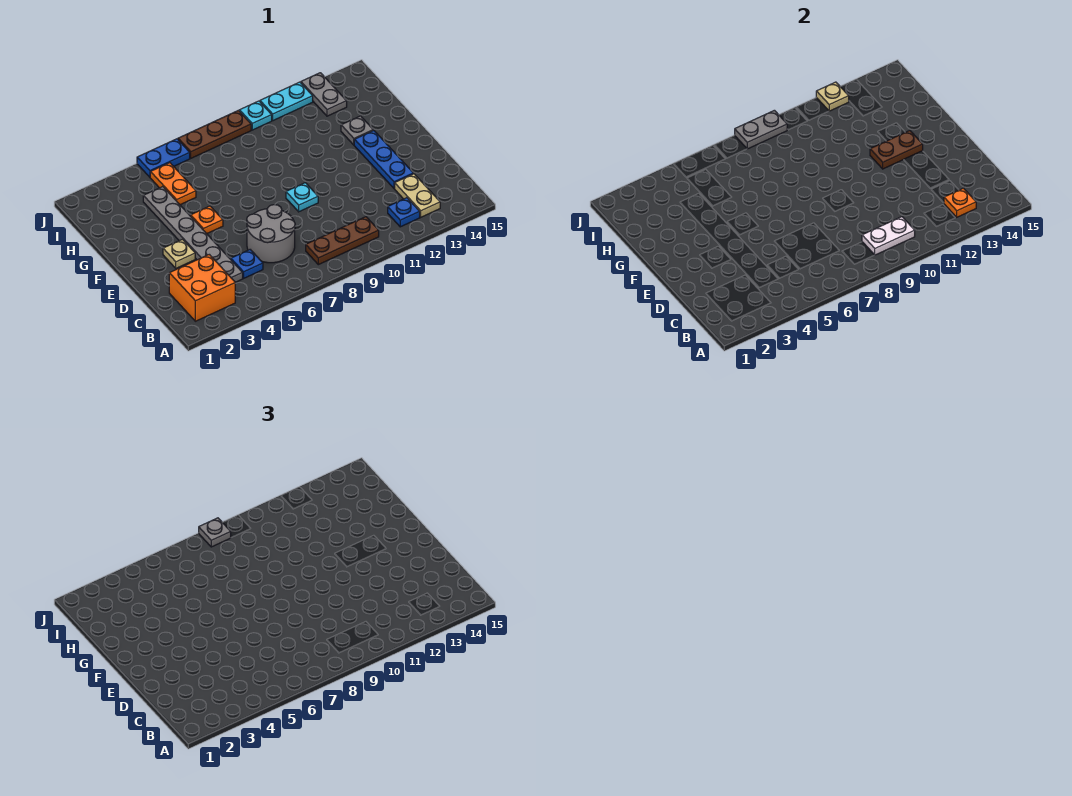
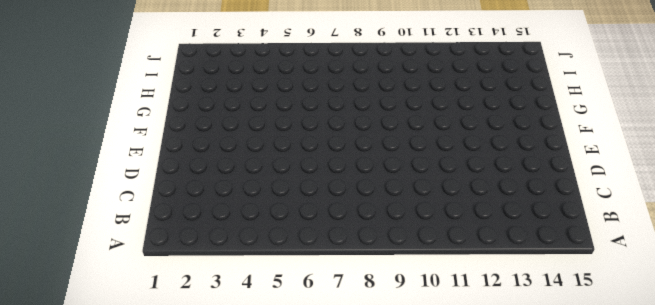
none -> orange brick B2:C3 level 1
none -> brown plate B8:B10 level 1
none -> blue plate B12 level 1

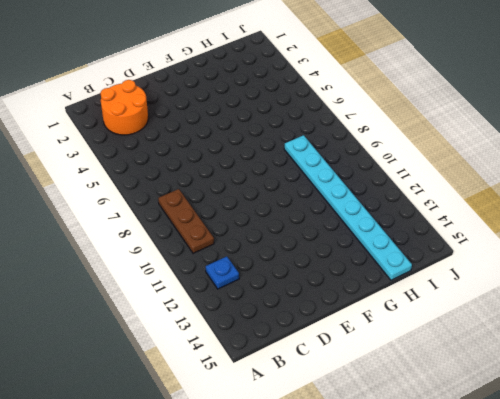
orange round brick B2:C3 level 1 -> orange brick B2:C3 level 1
cyan plate H8:H15 level 1 -> none
none -> tan plate B13:C13 level 1
none -> grey plate C4:H4 level 1
none -> blue plate C5 level 1

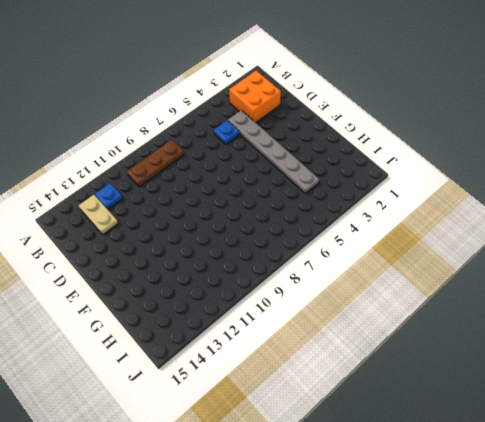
none -> grey round brick C6:D7 level 1
none -> blue plate D13:F13 level 1
none -> tan plate E3 level 1

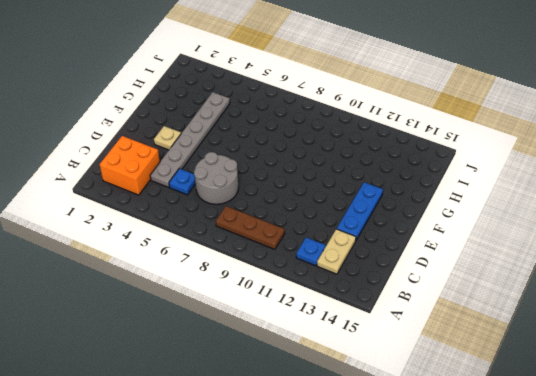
none -> cyan plate E9 level 1
none -> orange plate F5 level 1
none -> grey plate G13 level 1

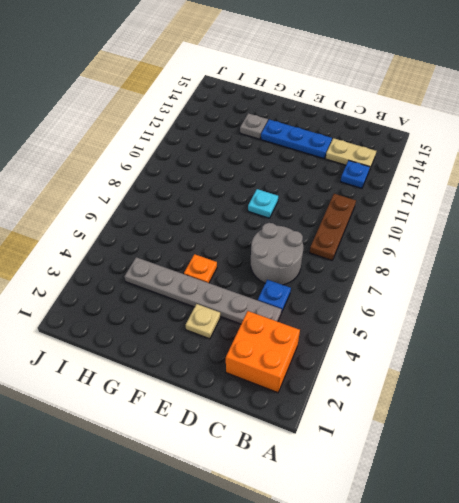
none -> orange plate H5:I5 level 1
none -> grey plate I13:J13 level 1
none -> blue plate J5:J6 level 1

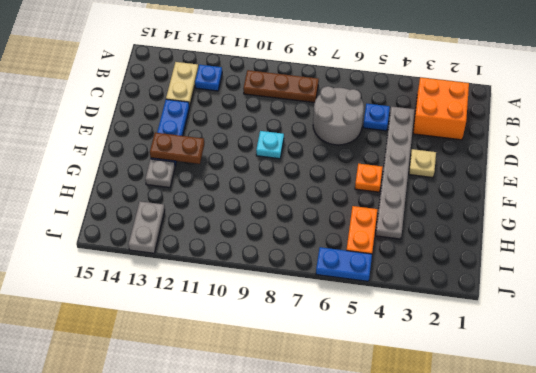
none -> brown plate J7:J9 level 1
none -> cyan plate J10 level 1
none -> cyan plate J11:J12 level 1

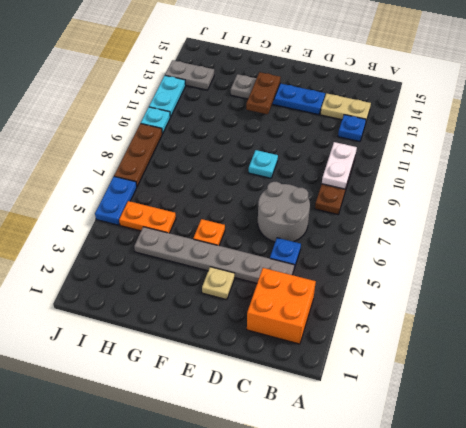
none -> orange plate B13 level 2
none -> grey plate J8:J9 level 2
none -> tan plate J12 level 2

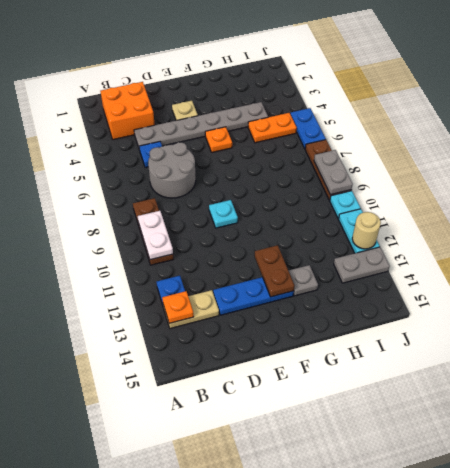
tan round brick J12 level 2 -> tan plate J12 level 2
none -> grey plate J8 level 3

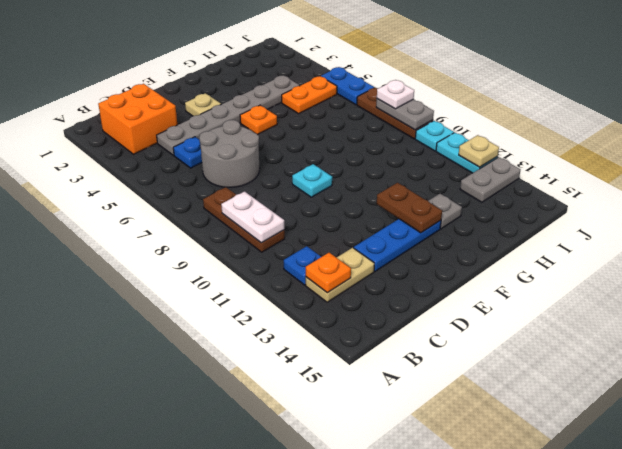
white plate J8 level 3 -> grey plate J8 level 3

